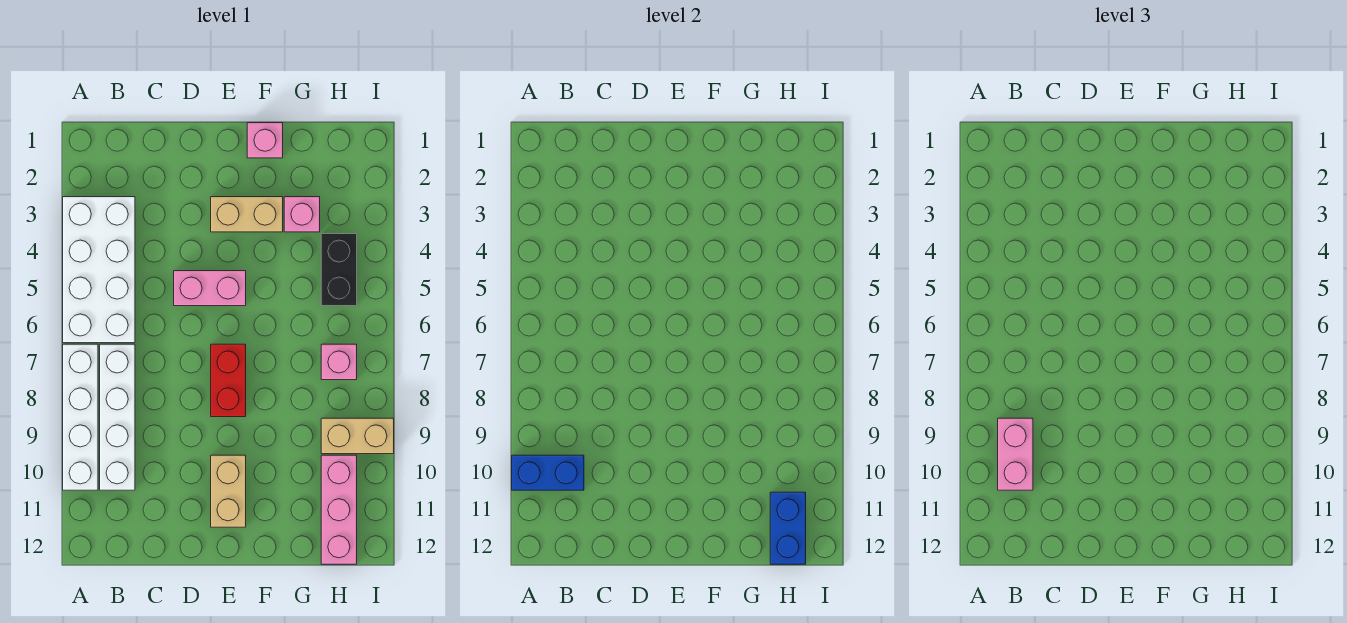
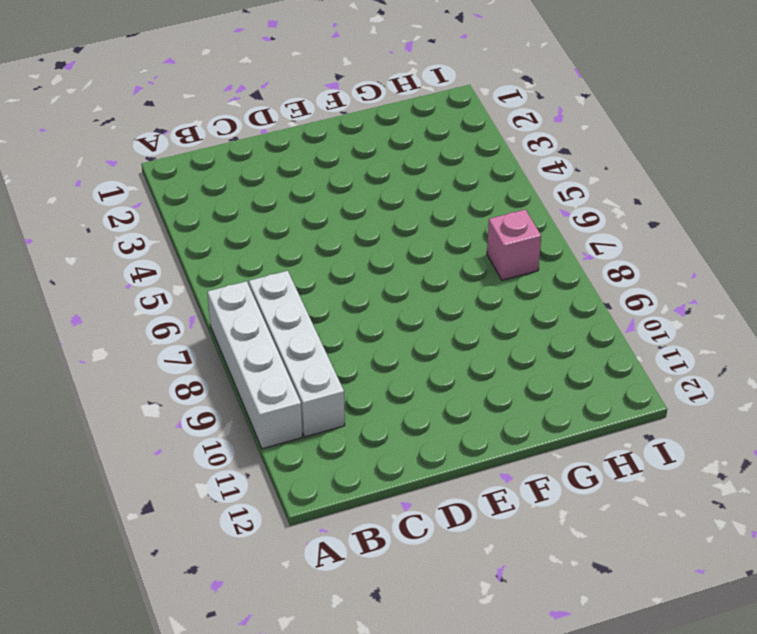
none -> white brick A3:B6 level 1
none -> pink brick D5:E5 level 1
none -> tan brick E3:F3 level 1

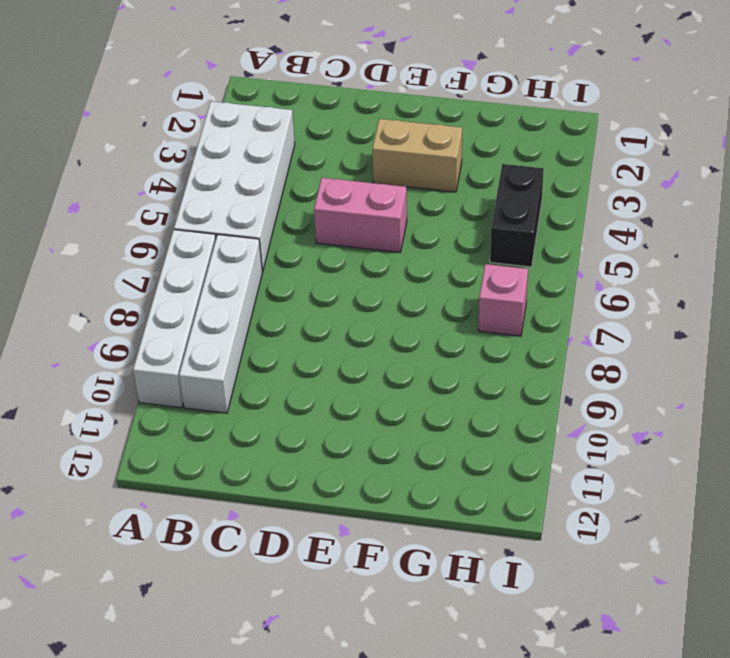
none -> red brick E7:E8 level 1
none -> tan brick E10:E11 level 1
none -> pink brick F1 level 1

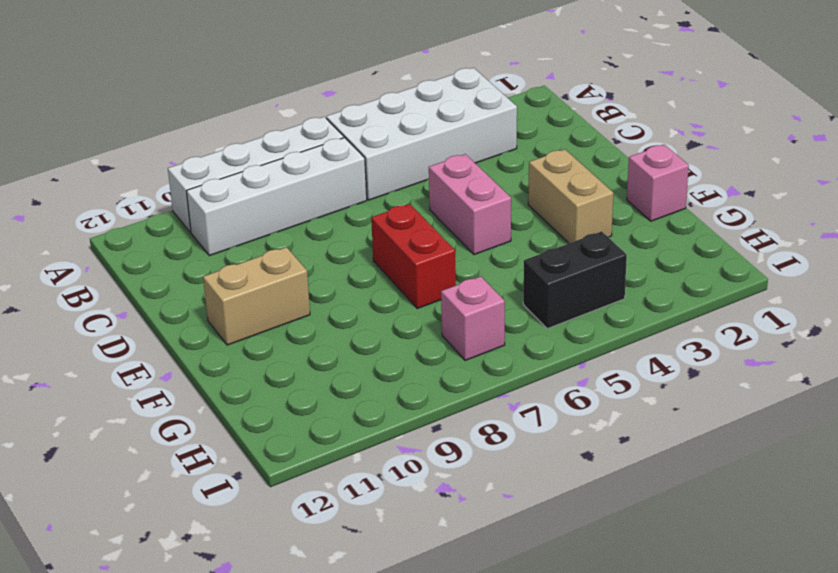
red brick E7:F7 level 1 -> red brick E7:E8 level 1
none -> pink brick G3 level 1
none -> tan brick H9:I9 level 1
none -> pink brick H10:H12 level 1

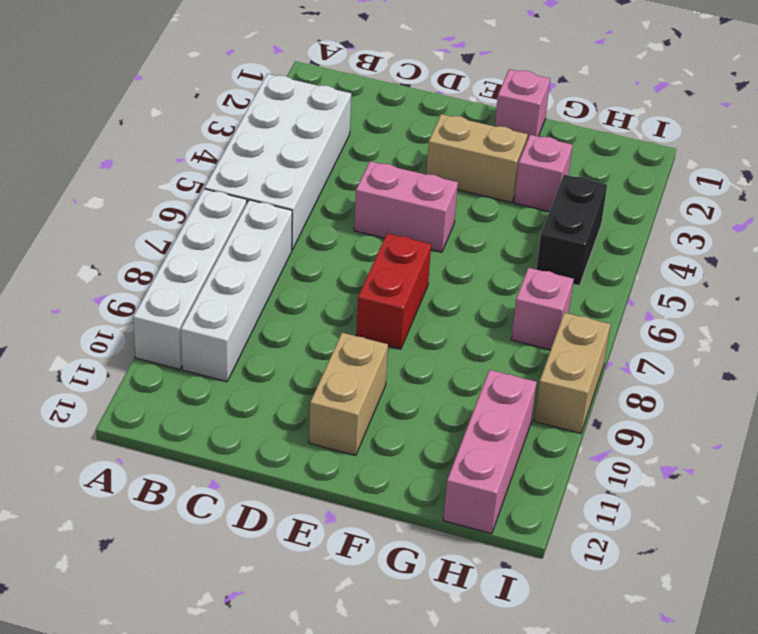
tan brick I8:I9 level 1 -> tan brick H9:I9 level 1
none -> blue brick A10:B10 level 2
none -> blue brick H11:H12 level 2
none -> pink brick B9:B10 level 3

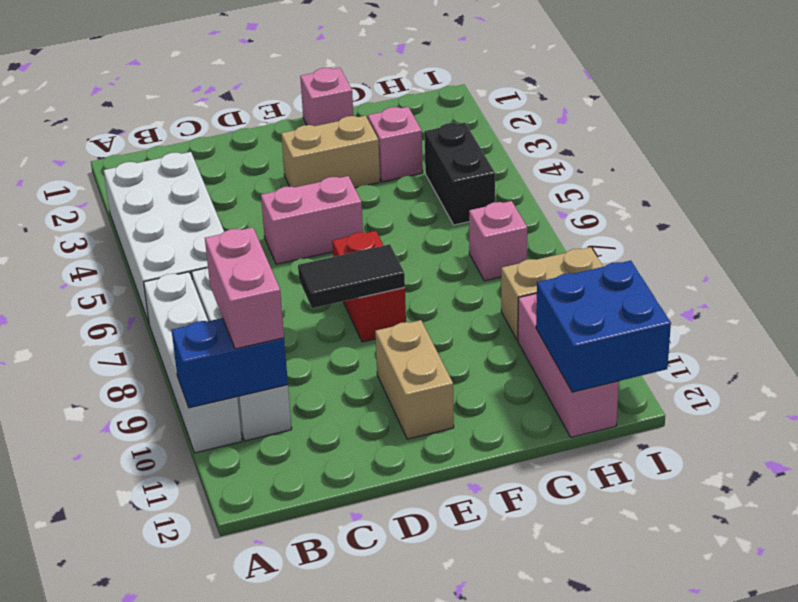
black tile D8:E8 level 2 -> none
blue brick H11:I12 level 2 -> blue brick H11:H12 level 2

